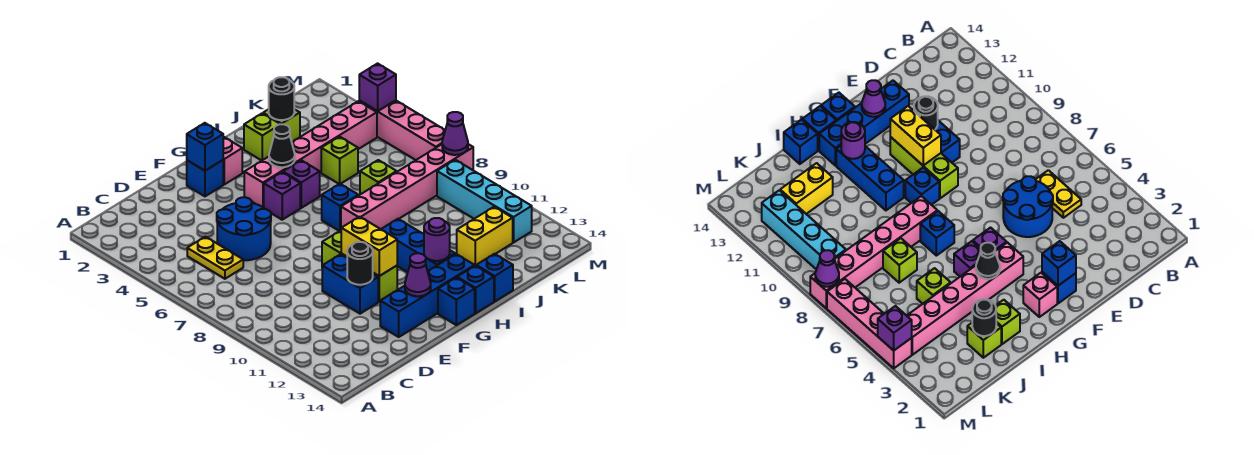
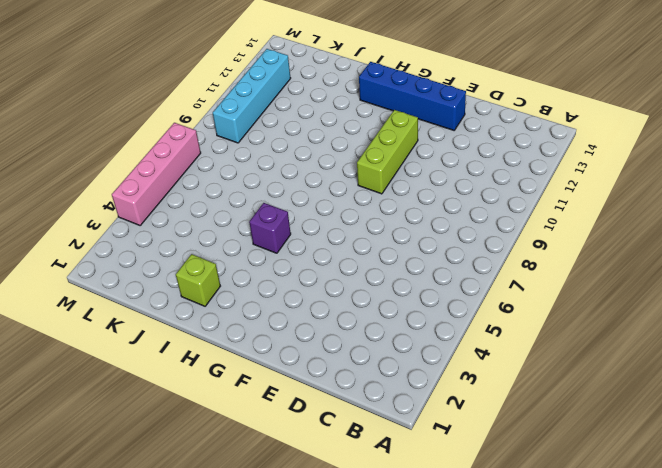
none -> yellow plate C5:C6 level 1
none -> blue round brick D5:E6 level 1
none -> blue brick E10:E11 level 1
none -> blue brick F2 level 1

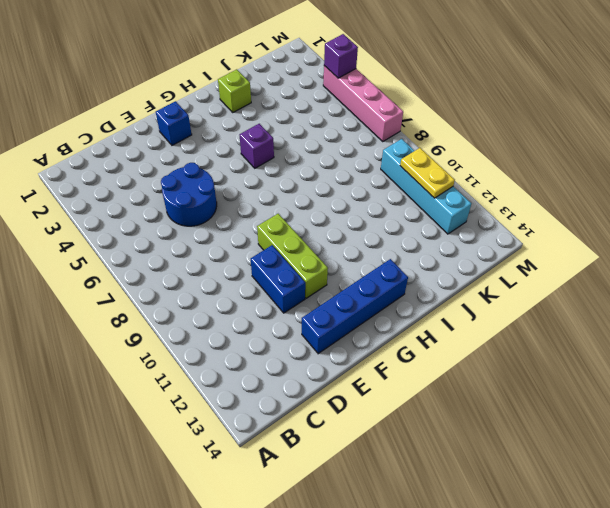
yellow plate L10:L11 level 2 -> yellow plate C5:C6 level 1
none -> pink brick G2 level 1
none -> pink brick G4:L4 level 1
none -> purple brick G5 level 1
none -> blue brick G9 level 1

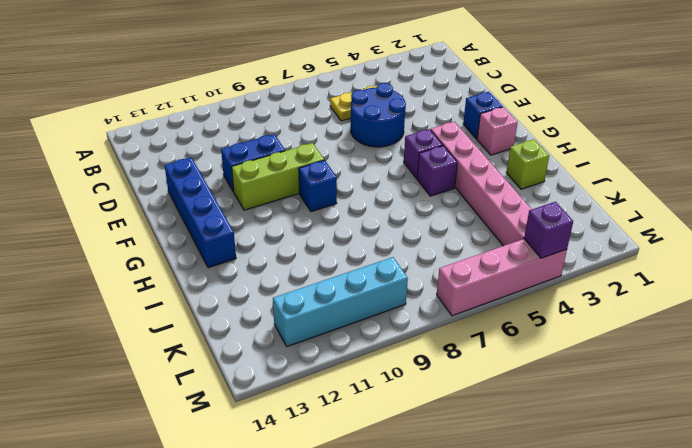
none -> blue brick G14 level 1
none -> blue brick H7 level 1
none -> pink brick H8:M8 level 1
none -> blue brick H10:H12 level 1

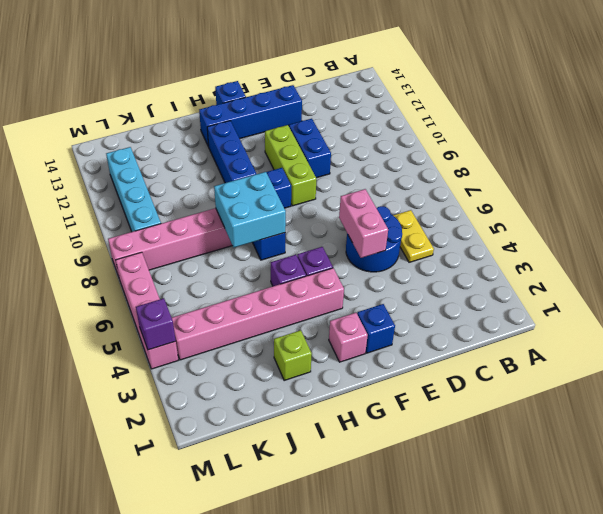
pink brick E5:E6 level 2 -> none
cyan brick H7:I8 level 2 -> none
none -> blue brick H14 level 1
none -> blue brick I14 level 1
none -> lime brick J2 level 1
none -> lime brick J5 level 1

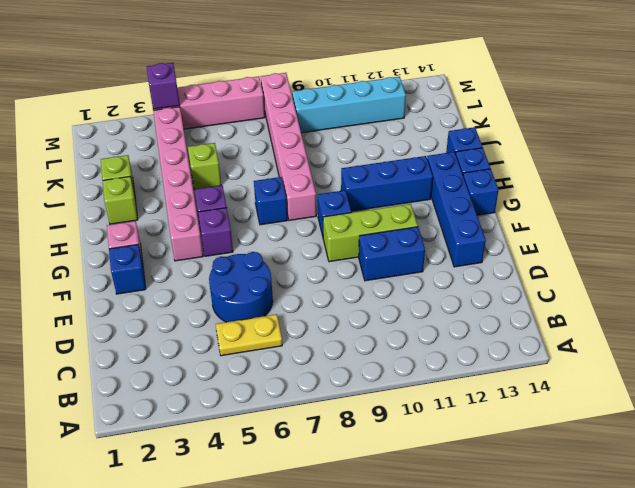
none -> lime brick J7 level 1
none -> yellow brick J12:K12 level 1
none -> black round brick E11 level 2
none -> blue brick F2 level 2

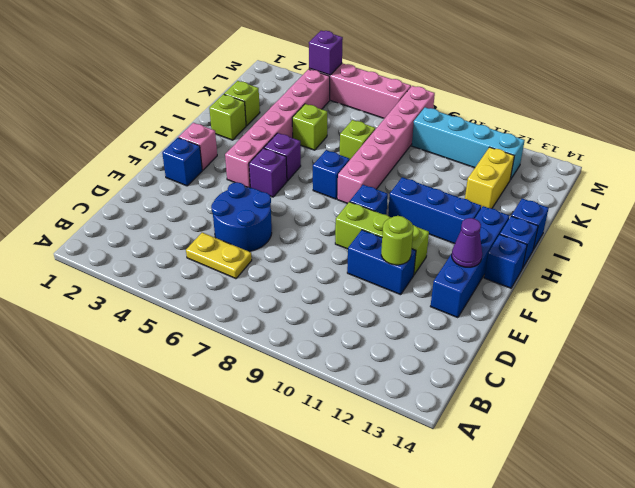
lime round brick E11 level 2 -> black round brick E11 level 2
none -> blue brick F2 level 2
none -> yellow brick F10:F11 level 2
none -> black cone H4 level 2
none -> purple round brick H12 level 2

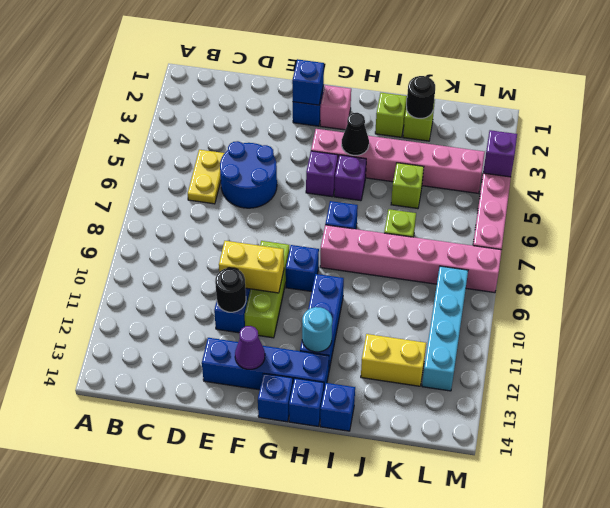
yellow brick E10:F10 level 2 -> yellow brick F10:F11 level 2
cyan round brick H12 level 2 -> purple round brick H12 level 2
none -> purple cone M8 level 2

